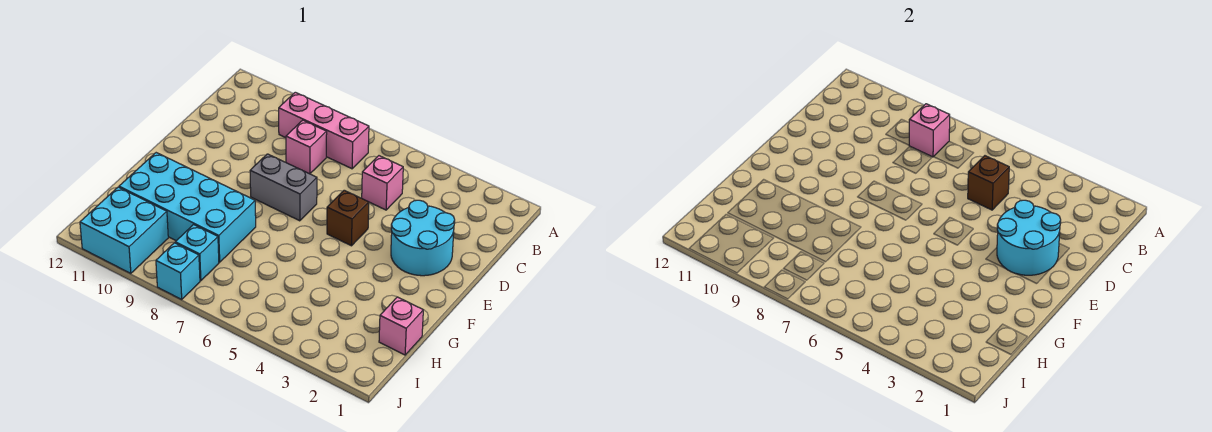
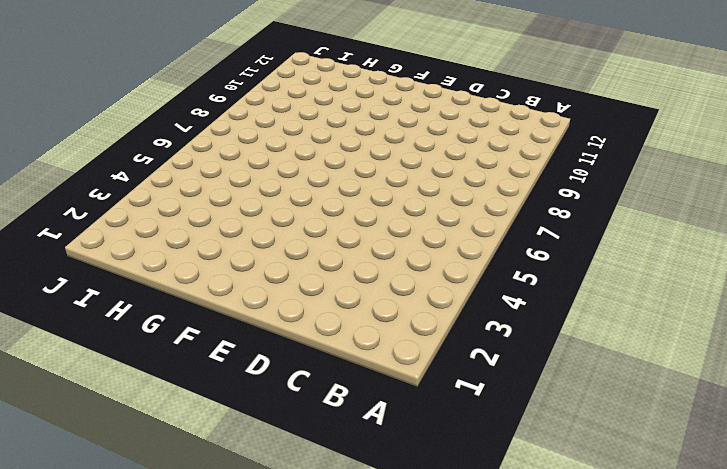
none -> pink brick B7:B9 level 1
none -> pink brick C5 level 1
none -> pink brick C8 level 1

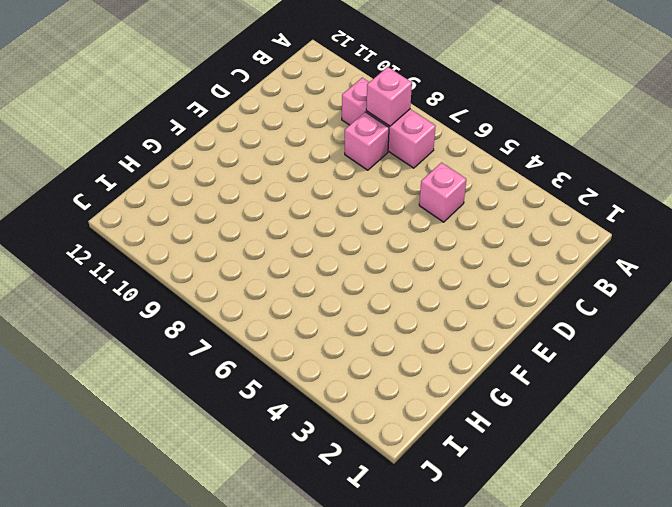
none -> cyan round brick D2:E3 level 1
none -> brown brick E5 level 1
none -> grey brick E7:E8 level 1

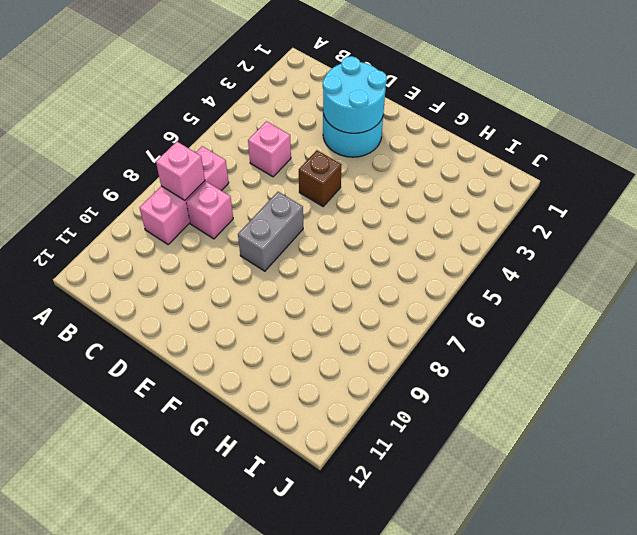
none -> cyan brick G8:H11 level 1
none -> pink brick H1 level 1
none -> cyan brick I8 level 1

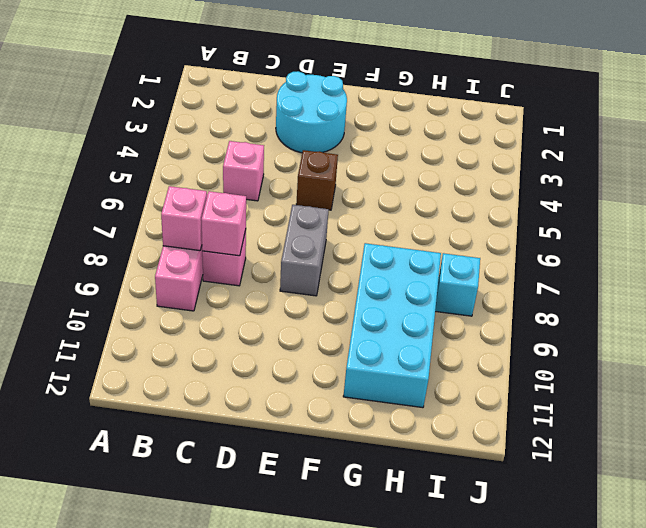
pink brick C8 level 2 -> pink brick H1 level 1
none -> cyan brick I10:J11 level 1
none -> cyan brick J8 level 1
none -> brown brick C5 level 2

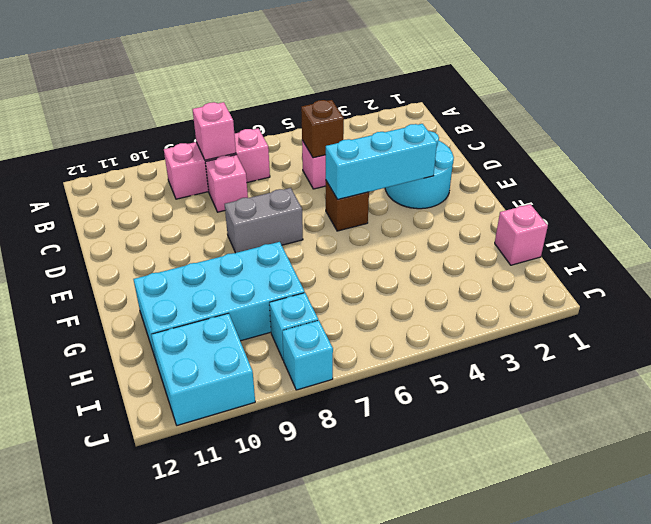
cyan brick E3:E5 level 2 -> cyan round brick D2:E3 level 2

